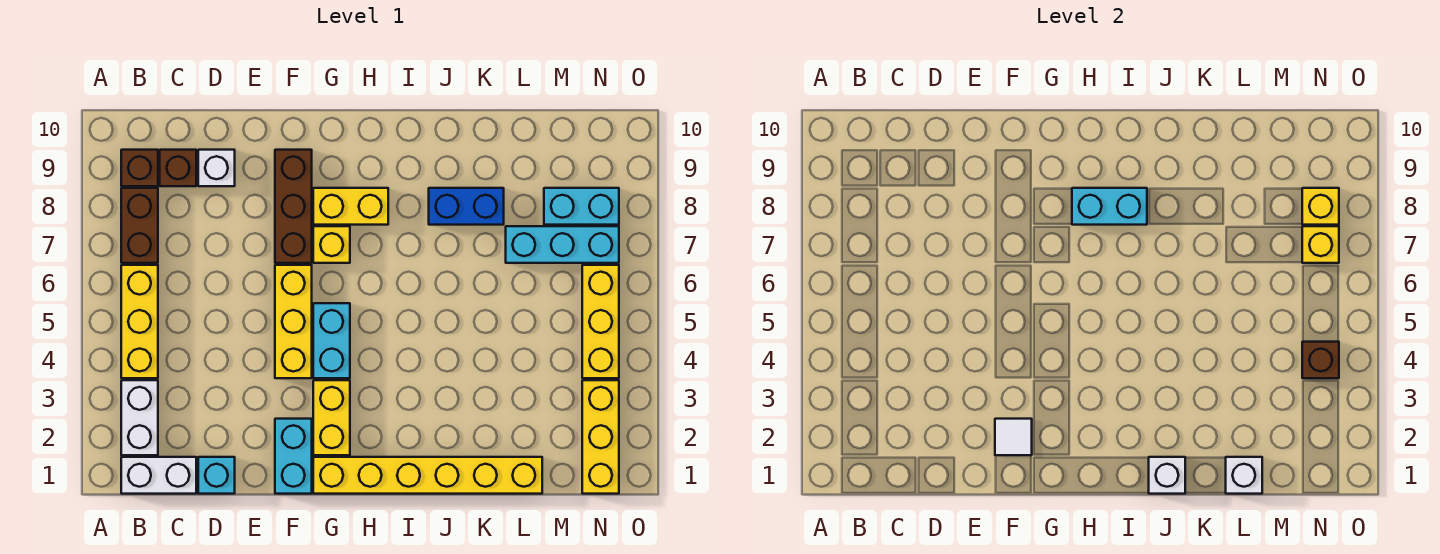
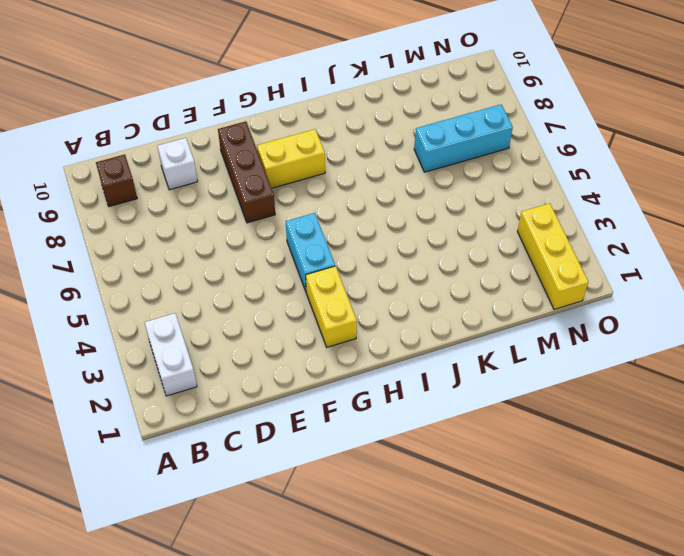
none -> white brick B1:C1 level 1
none -> yellow brick B4:B6 level 1
none -> brown brick B7:B8 level 1

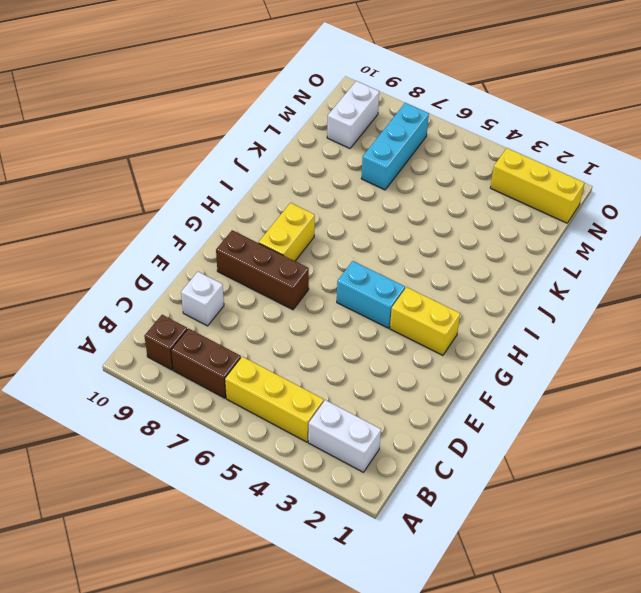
white brick M9:N9 level 1 -> white brick B1:C1 level 1
none -> brown brick C9 level 1
none -> cyan brick D1 level 1
none -> cyan brick F1:F2 level 1

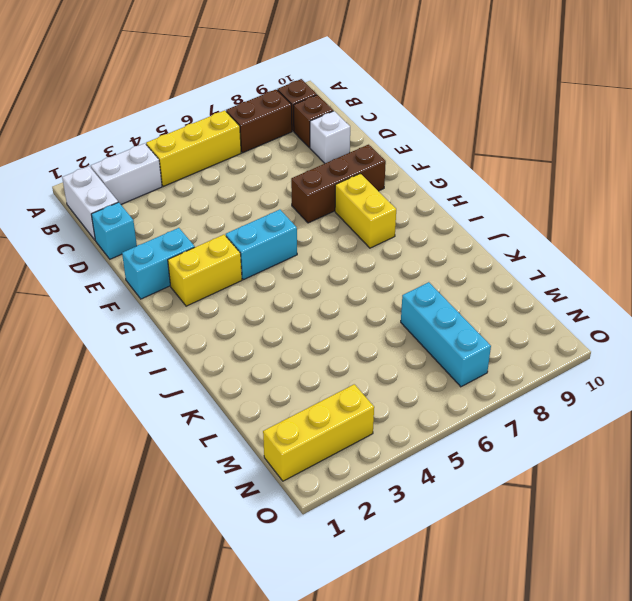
none -> yellow brick F4:F6 level 1
none -> yellow brick G1:L1 level 1
none -> yellow brick G7 level 1

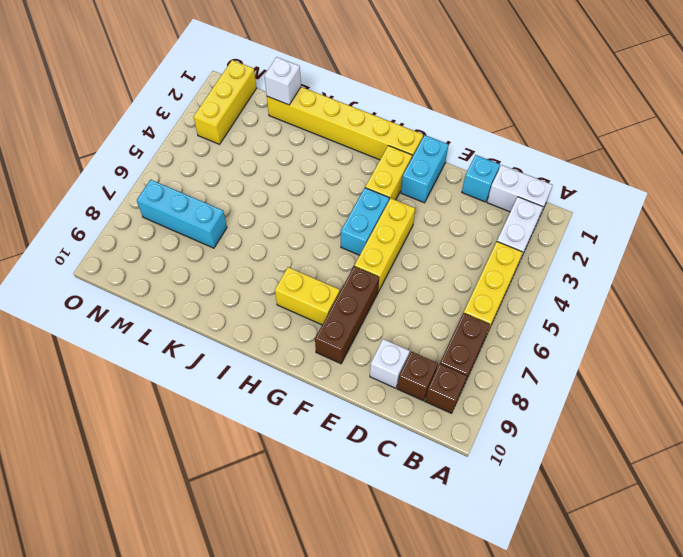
none -> yellow brick G7 level 1
none -> blue brick J8:K8 level 1
none -> cyan brick M8:N8 level 1

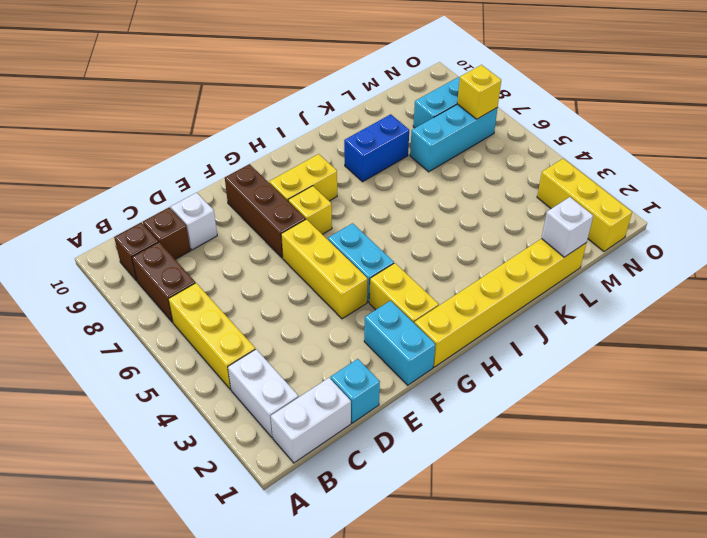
none -> yellow brick N4:N6 level 1
none -> white tile F2 level 2
none -> cyan brick H8:I8 level 2

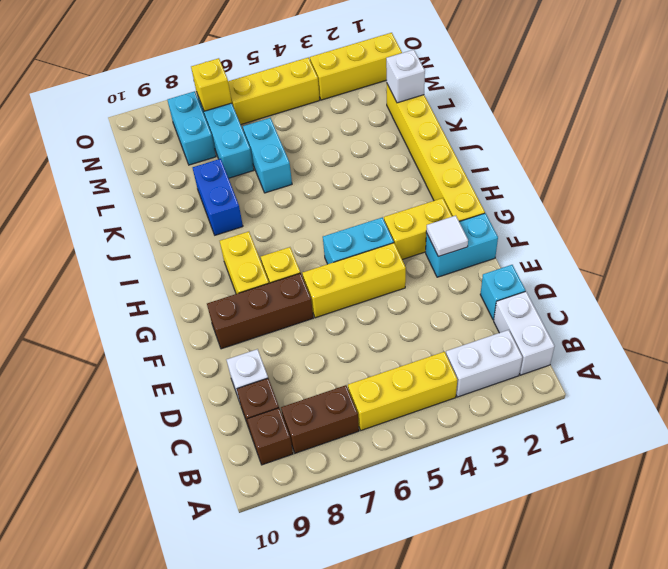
cyan brick K6:L6 level 1 -> cyan brick H8:I8 level 2
none -> white brick J1 level 2
none -> brown brick N4 level 2
none -> yellow brick N8 level 2

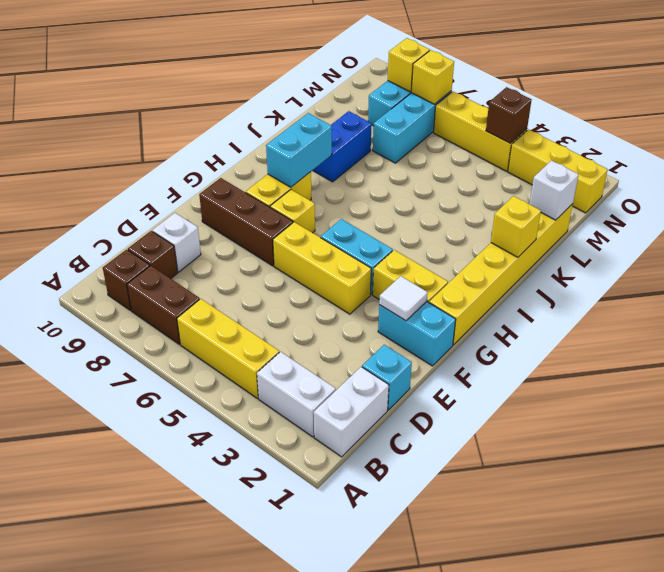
yellow brick J1 level 2 -> white brick J1 level 2

